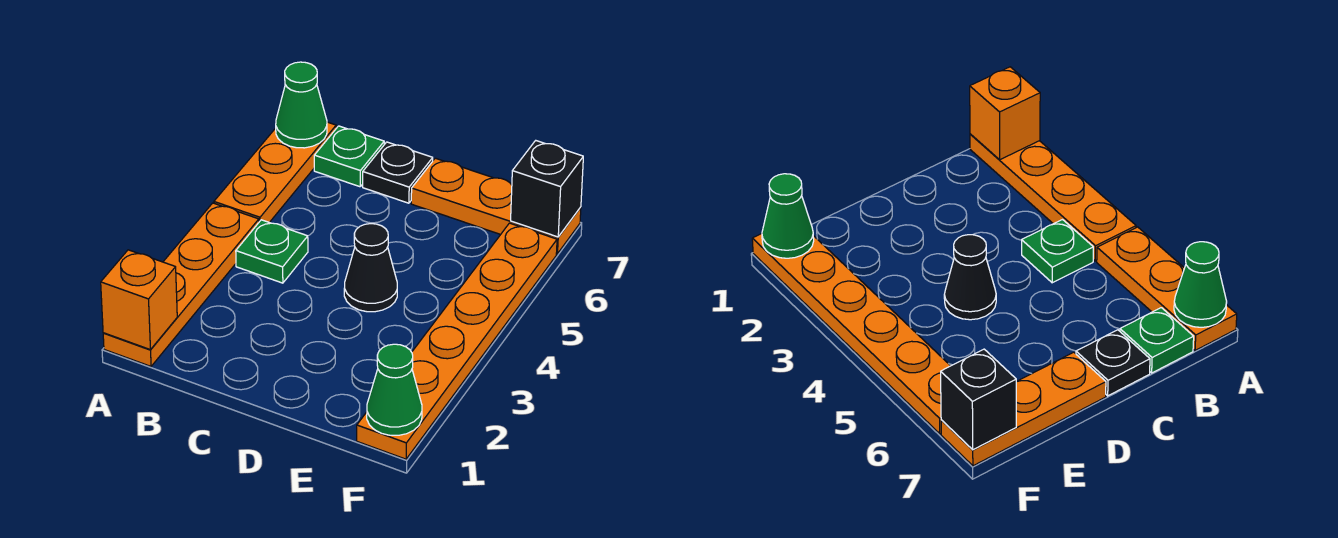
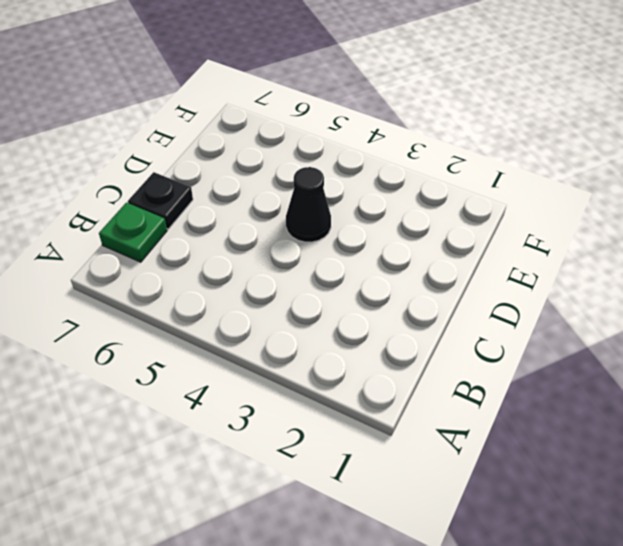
none -> orange plate A1:A4 level 1
none -> orange plate A5:A7 level 1
none -> green plate B4 level 1

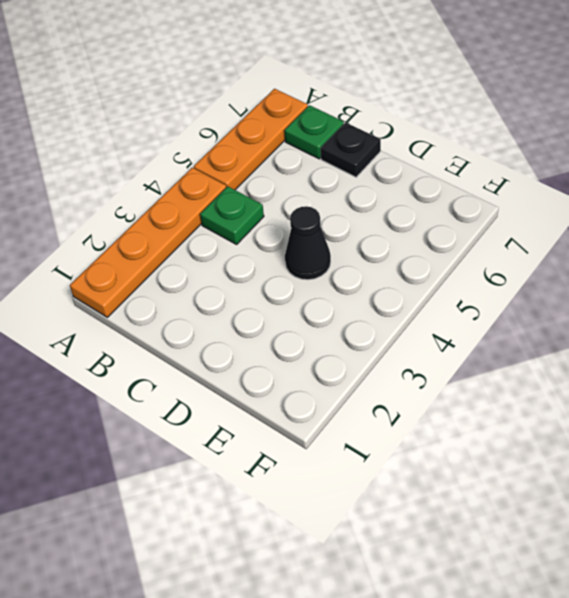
none -> orange plate D7:F7 level 1
none -> orange plate F1:F6 level 1
none -> orange brick A1 level 2

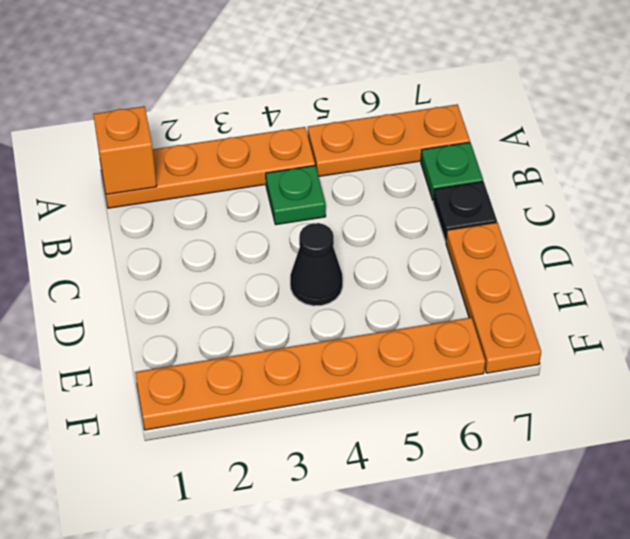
none -> green cone A7 level 2
none -> green cone F1 level 2
none -> black brick F7 level 2

